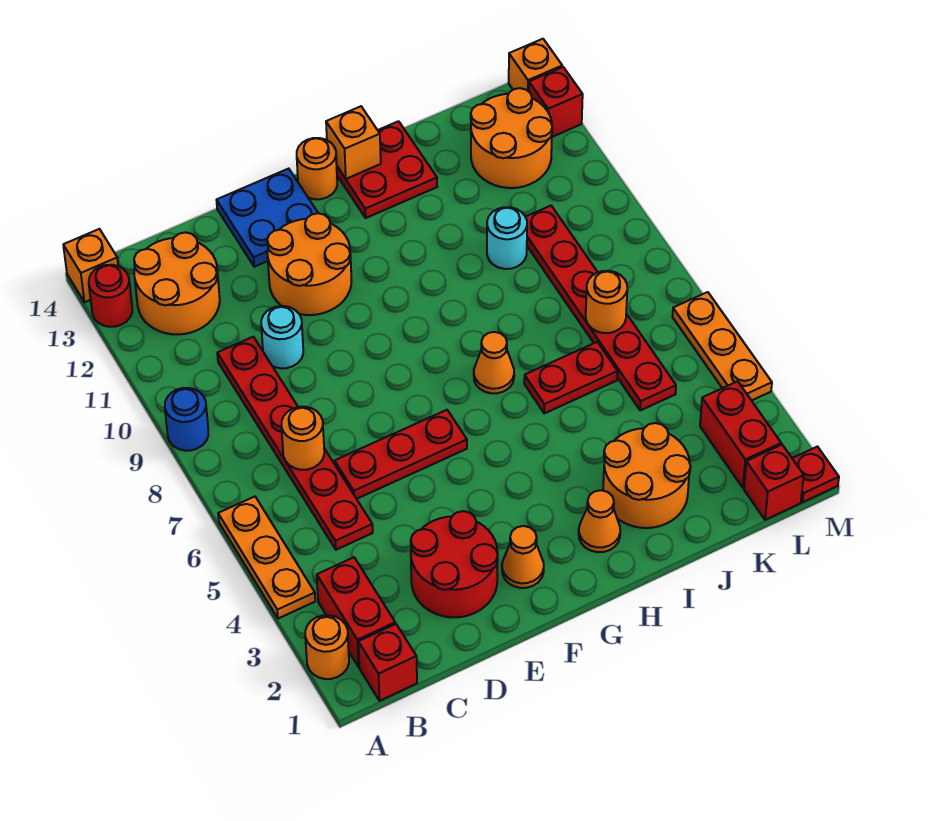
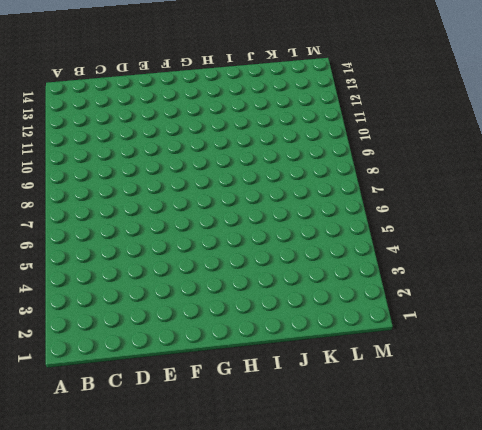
none -> orange round brick A2 level 1
none -> orange plate A4:A6 level 1
none -> blue round brick A9 level 1
none -> red round brick A13 level 1

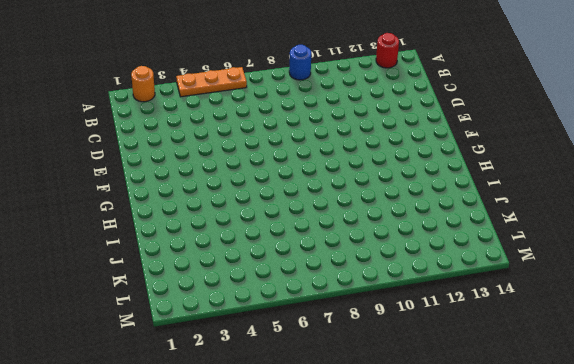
none -> orange brick A14 level 1
none -> red brick B1 level 1
none -> red brick B2:B3 level 1
none -> orange round brick B12:C13 level 1

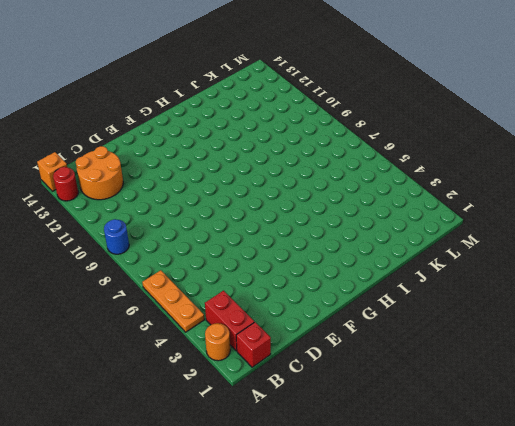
none -> red plate C5:C10 level 1
none -> red round brick D2:E3 level 1
none -> red plate D6:F6 level 1
none -> cyan round brick D10 level 1

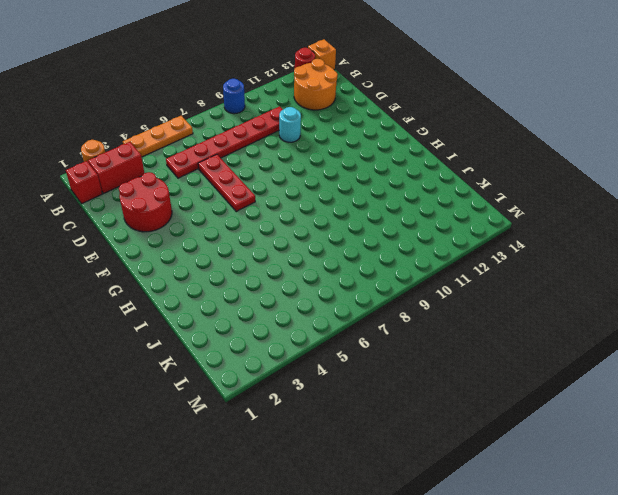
none -> orange round brick E11:F12 level 1
none -> blue plate E13:F14 level 1
none -> orange cone F2 level 1
none -> orange round brick G14 level 1

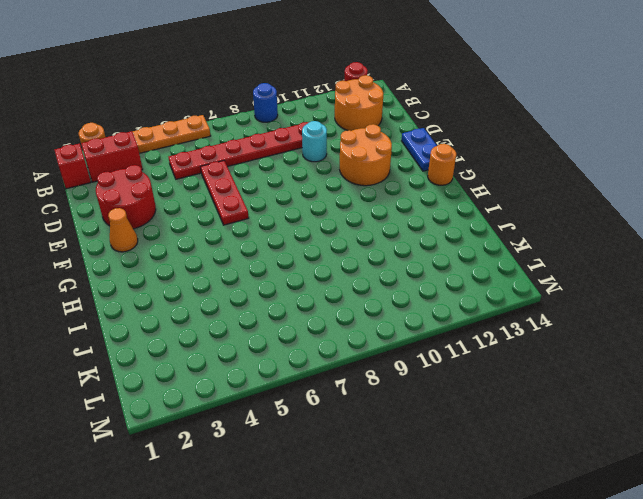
blue plate E14:F14 level 1 -> blue plate E13:F14 level 1
none -> orange brick A14 level 1
none -> orange cone H2 level 1
none -> orange cone H7 level 1
none -> red plate H13:I14 level 1

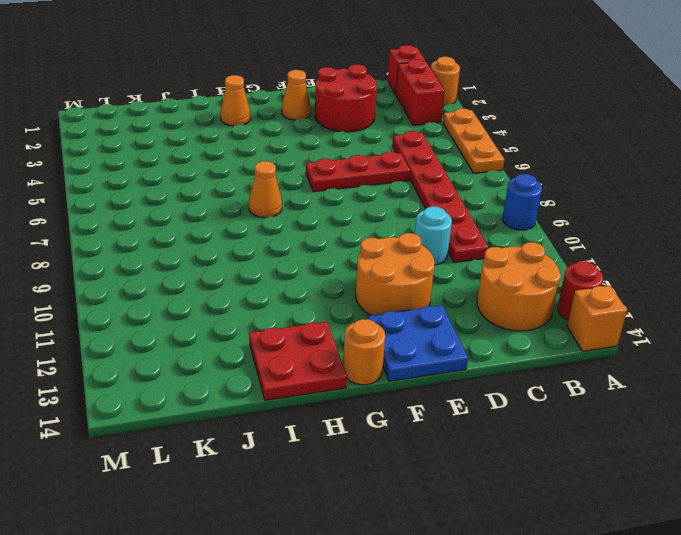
none -> orange round brick I2:J3 level 1
none -> red plate I6:J6 level 1
none -> cyan round brick J10 level 1
none -> red plate K5:K10 level 1

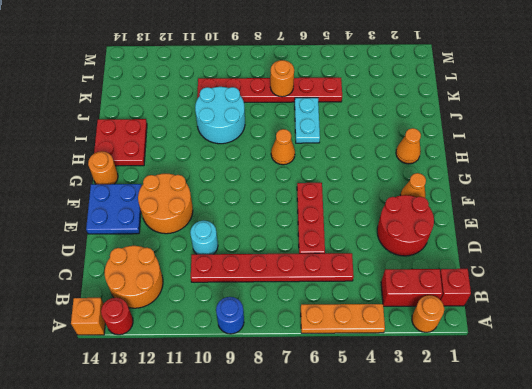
cyan plate I6:J6 level 1 -> red plate I6:J6 level 1
cyan round brick I9:J10 level 1 -> cyan round brick J10 level 1
none -> orange round brick I2:J3 level 1
none -> orange round brick K12:L13 level 1
none -> red brick L1 level 1
none -> red brick L2:L3 level 1

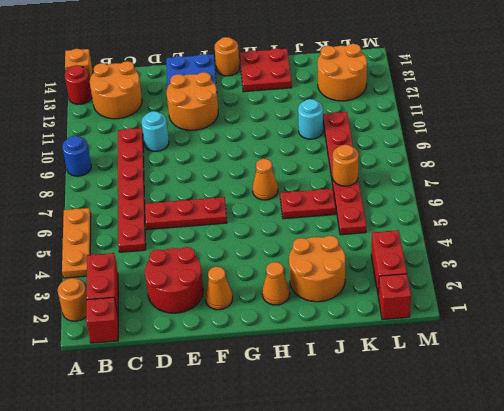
none -> red plate M1 level 1
none -> orange plate M4:M6 level 1
none -> red brick M13 level 1
none -> orange brick M14 level 1

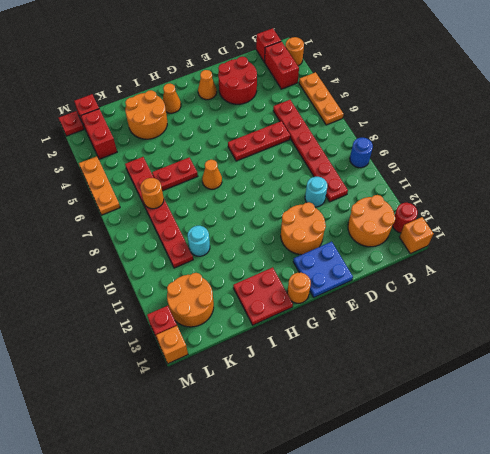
none -> orange round brick C7 level 2
none -> orange brick H14 level 2

